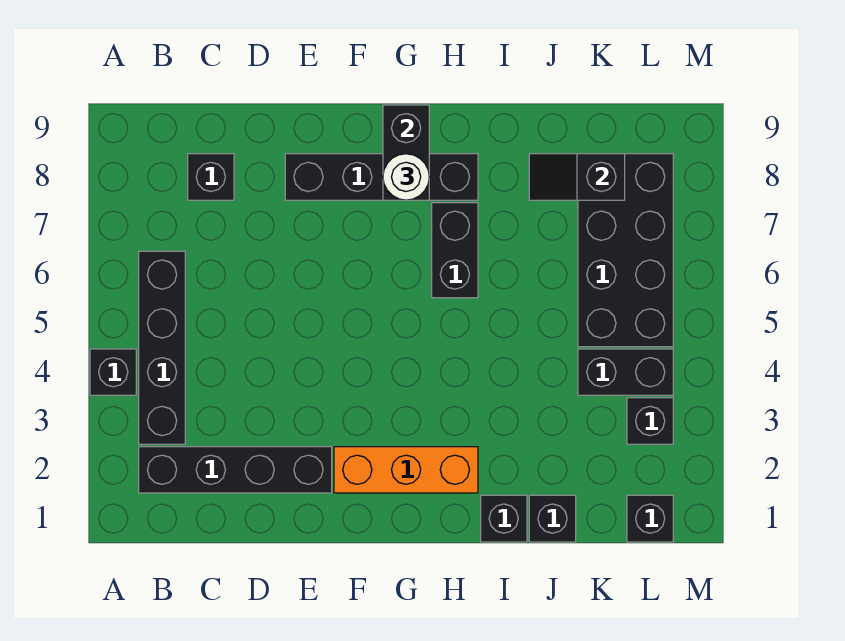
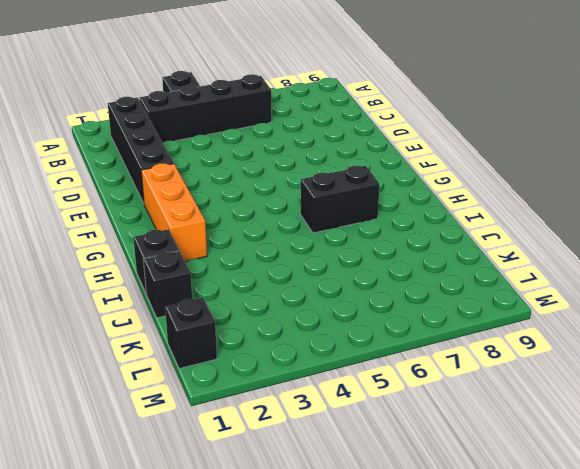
none -> black brick C8 level 1
none -> black brick E8:H8 level 1
none -> black brick K4:L4 level 1

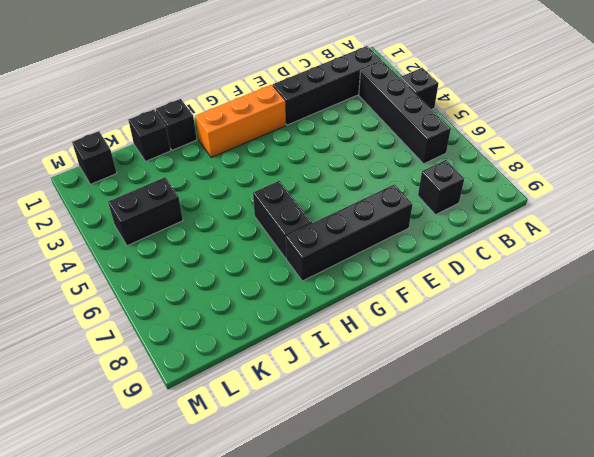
none -> black brick K5:L8 level 1
none -> black brick L3 level 1
none -> black brick G8:G9 level 2

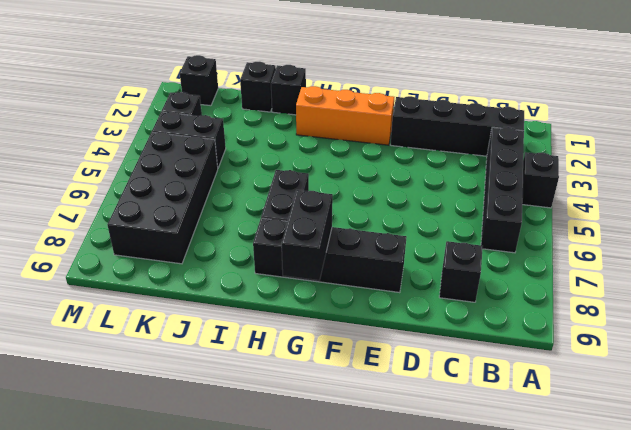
none -> black slope J8:K8 level 2 top K
none -> white round brick G8 level 3

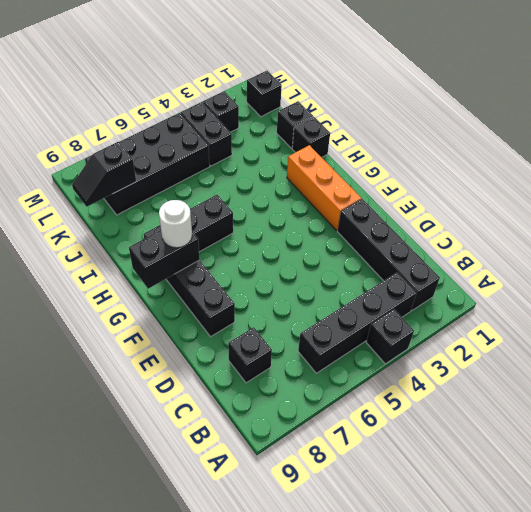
black slope K8:K9 level 2 top 8 -> black slope J8:K8 level 2 top K

